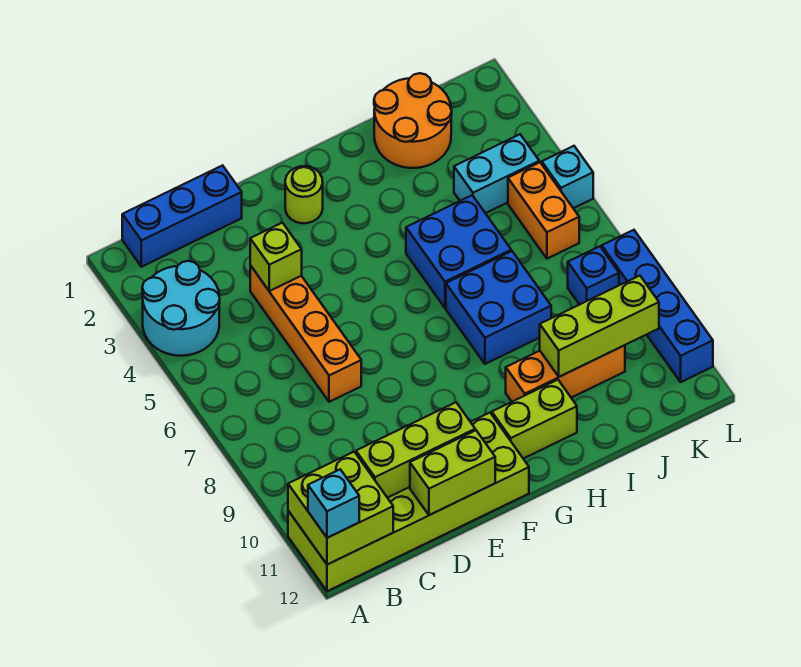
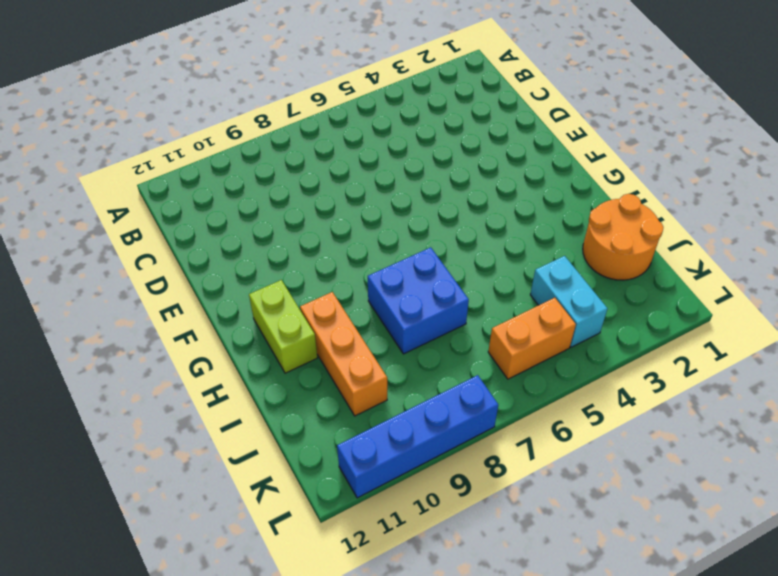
none -> cyan round brick A3:B4 level 1
none -> lime brick A11:F12 level 1
none -> blue brick B1:D1 level 1

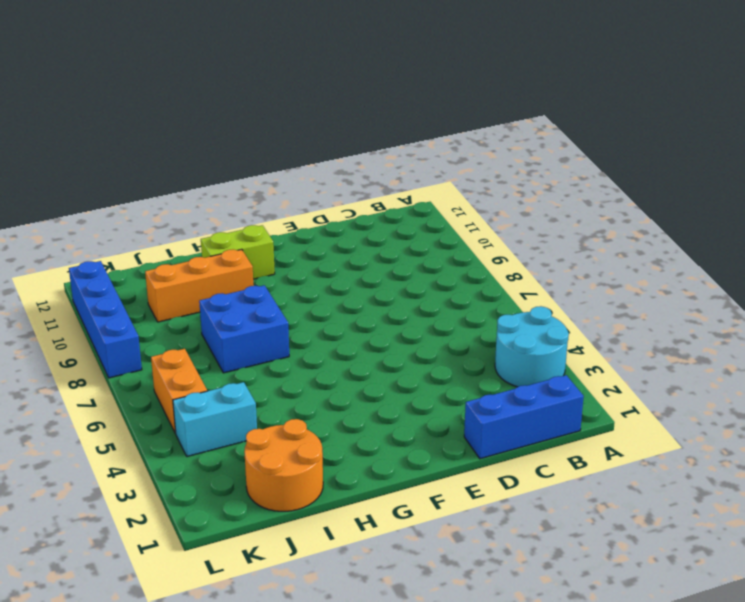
none -> lime brick A11:F12 level 1
none -> orange brick D4:D7 level 1
none -> lime round brick F2 level 1

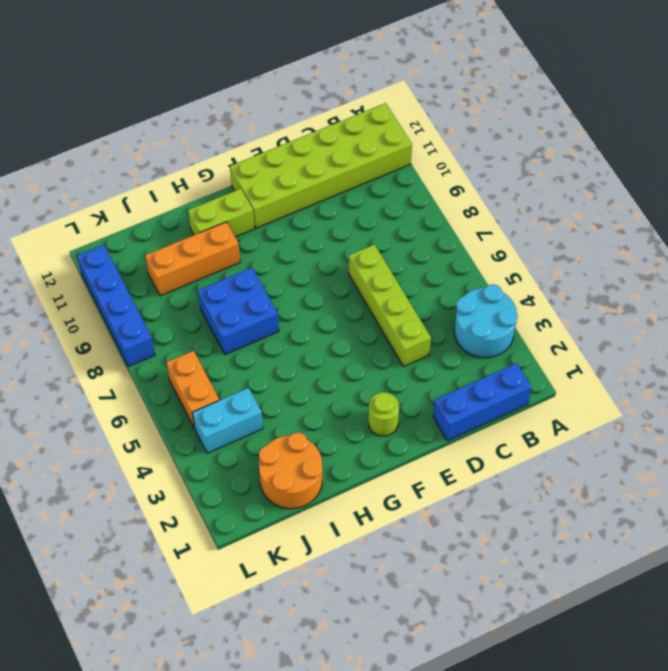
lime brick D4:D7 level 1 -> orange brick D4:D7 level 1
none -> blue brick H5:I6 level 1
none -> blue brick K8 level 1
none -> cyan brick L5 level 1

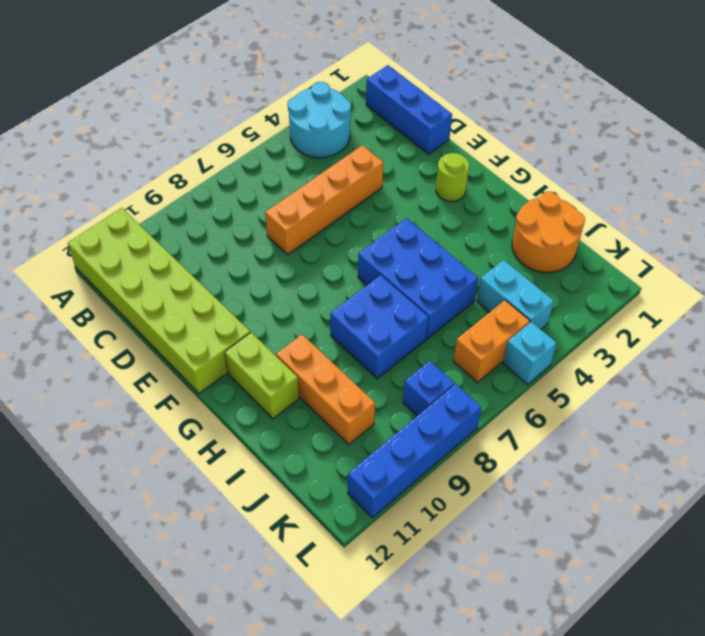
blue brick G5:I6 level 1 -> blue brick H5:I6 level 1
none -> lime brick A11:B12 level 2
none -> lime brick C11:E11 level 2
none -> lime brick D4 level 2

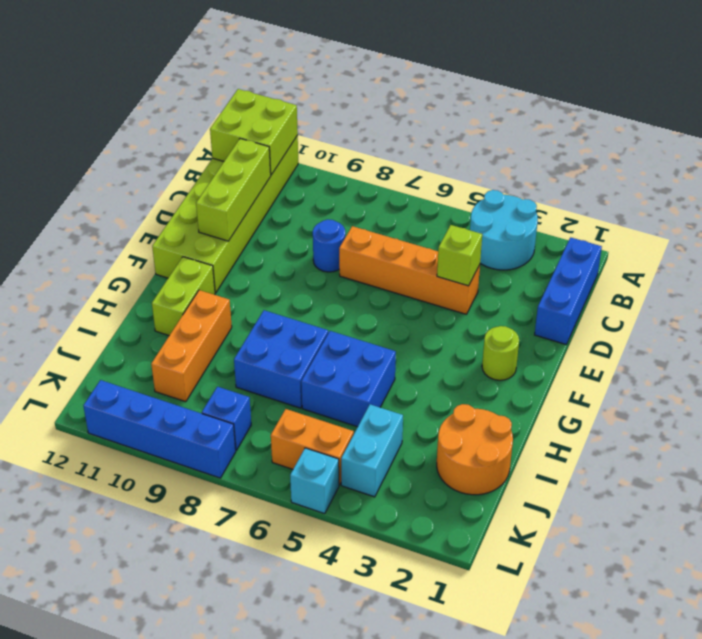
blue round brick D8 level 1 -> none
none -> lime brick D12:E12 level 2
none -> lime brick I10:K10 level 2
none -> cyan brick A12 level 3

